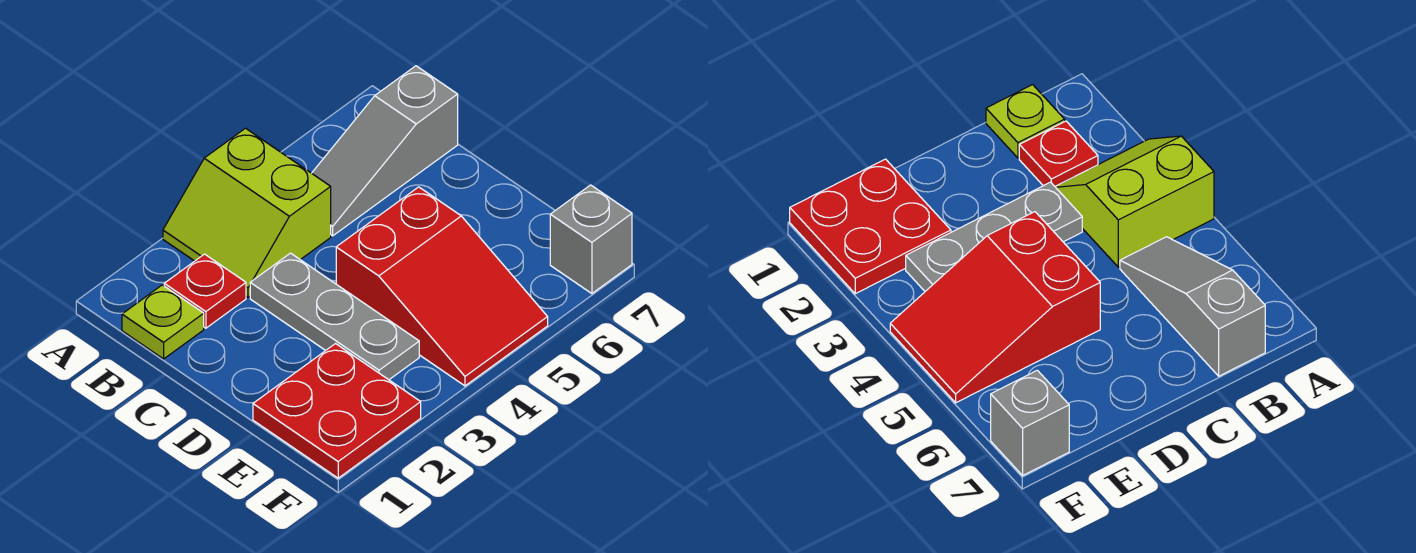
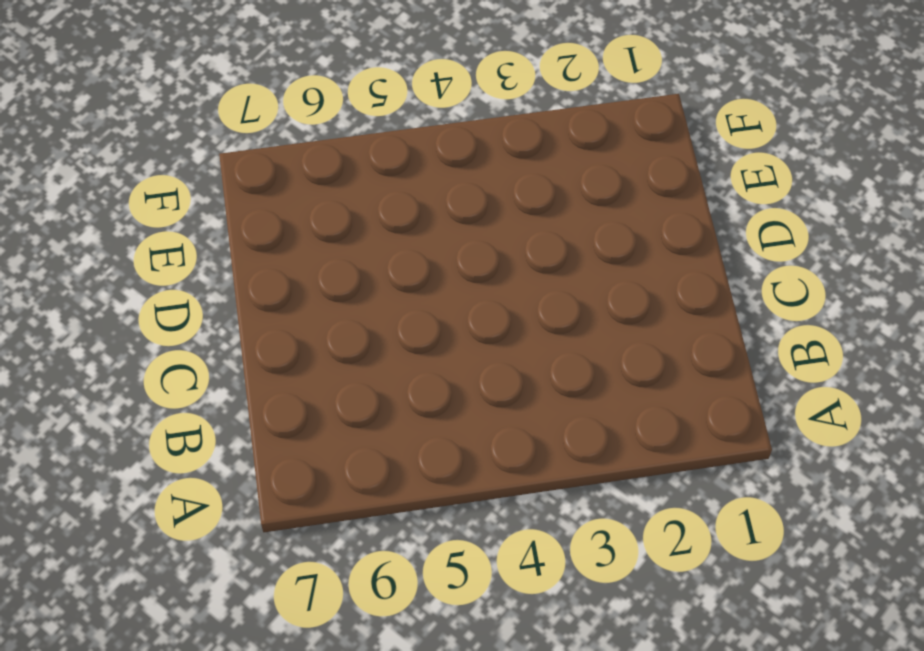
none -> lime slope A3:B4 level 1 top 4
none -> lime plate B1 level 1

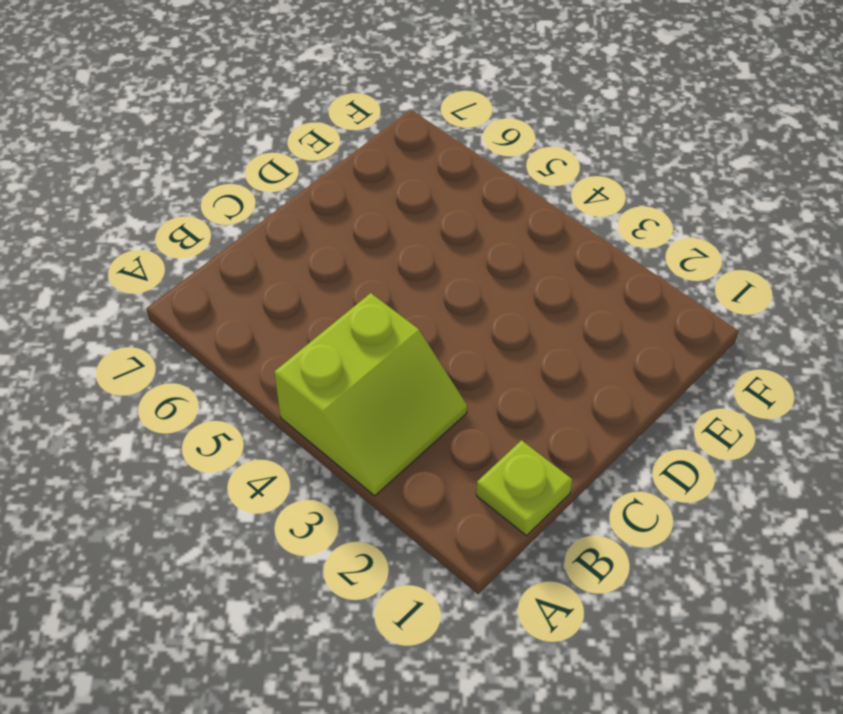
none -> red plate B2 level 1
none -> grey slope B5:B7 level 1 top 7

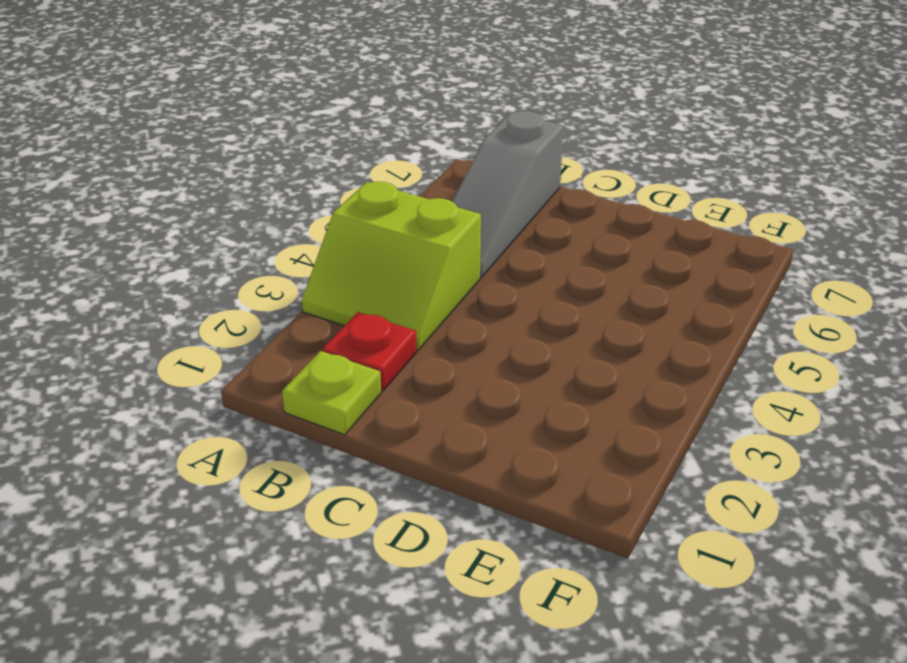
none -> grey plate C3:E3 level 1
none -> red slope D4:F5 level 1 top D

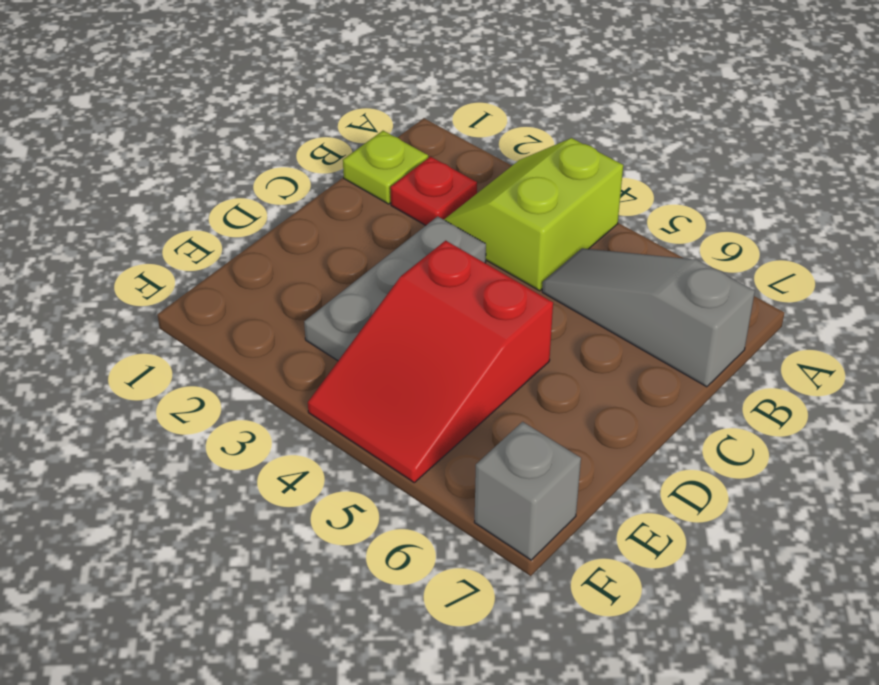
none -> red plate E1:F2 level 1

